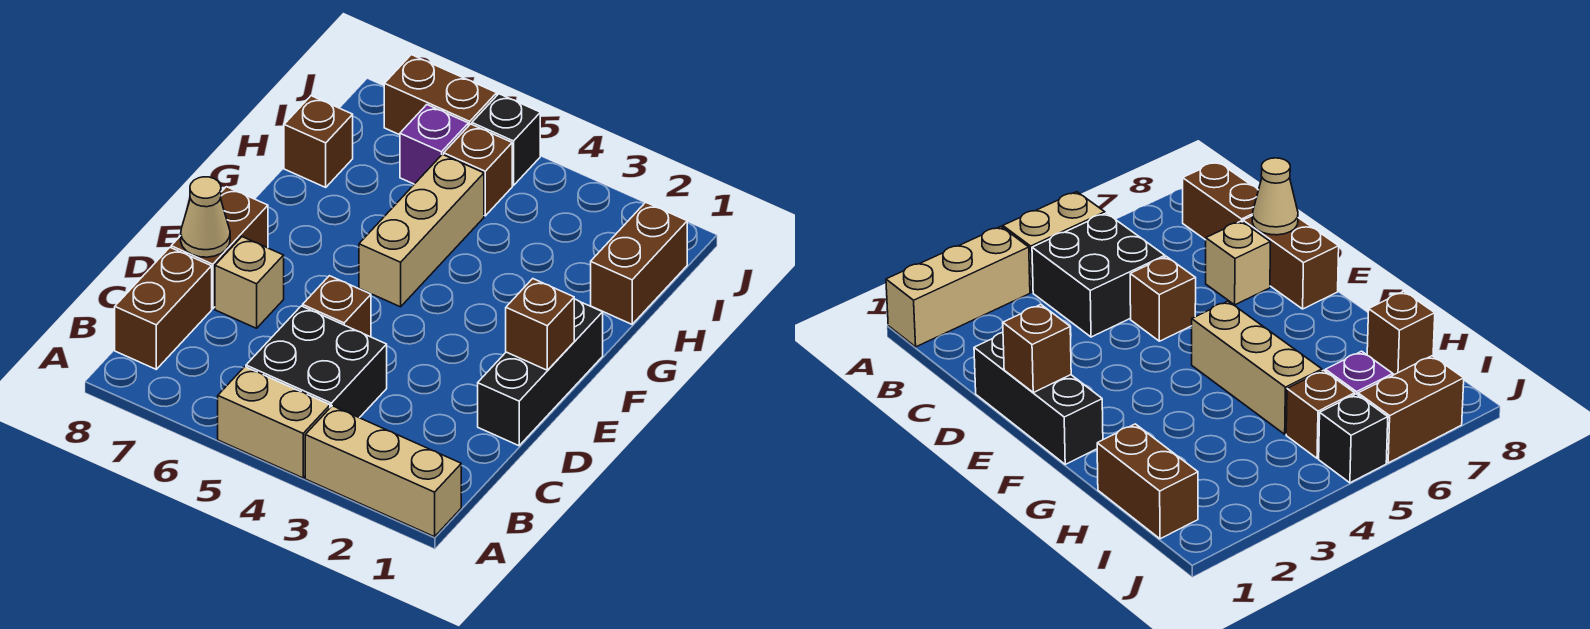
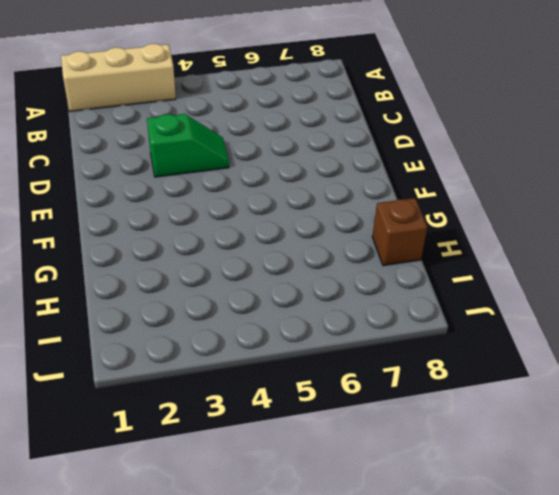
green slope D3:D4 level 1 top 3 -> none
none -> tan brick A4:A5 level 1
none -> black brick B4:C5 level 1
none -> brown brick B8:C8 level 1

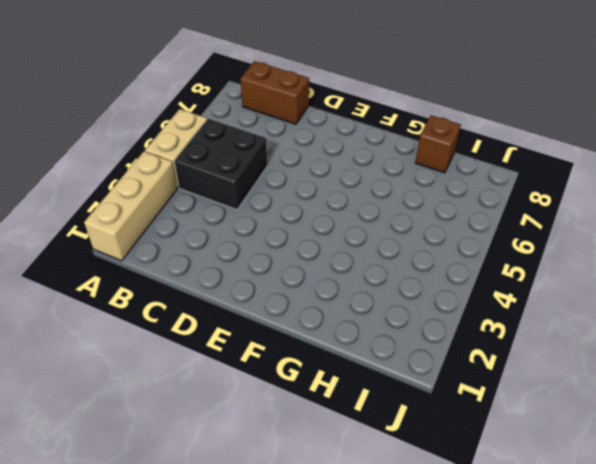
none -> black brick D1:F1 level 1
none -> brown brick D5 level 1
none -> tan brick D7 level 1

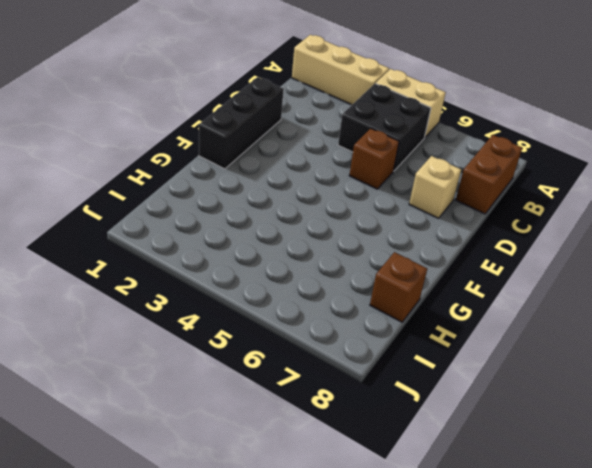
none -> brown brick D8:E8 level 1
none -> tan brick F5:H5 level 1
none -> brown brick H1:I1 level 1

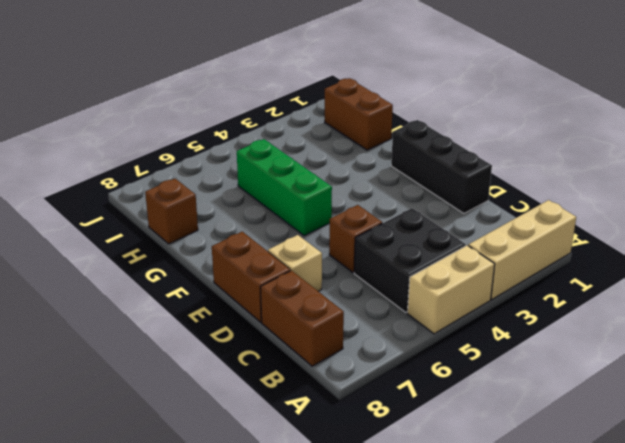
green brick F5:H5 level 1 -> tan brick F5:H5 level 1
none -> brown brick I5 level 1
none -> purple brick I6 level 1
none -> black brick J5 level 1

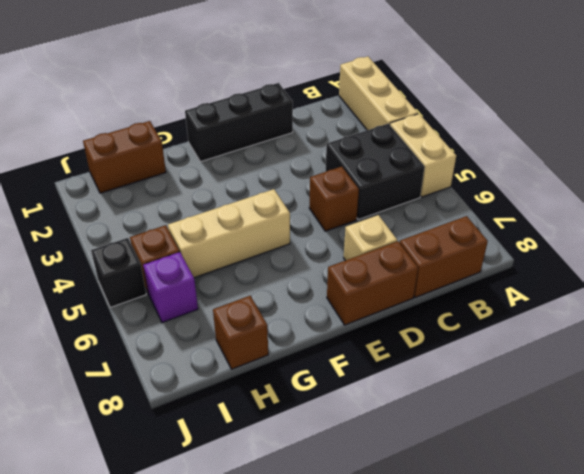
none -> brown brick J6:J7 level 1
none -> tan cone D8 level 2
none -> brown brick E1 level 2

